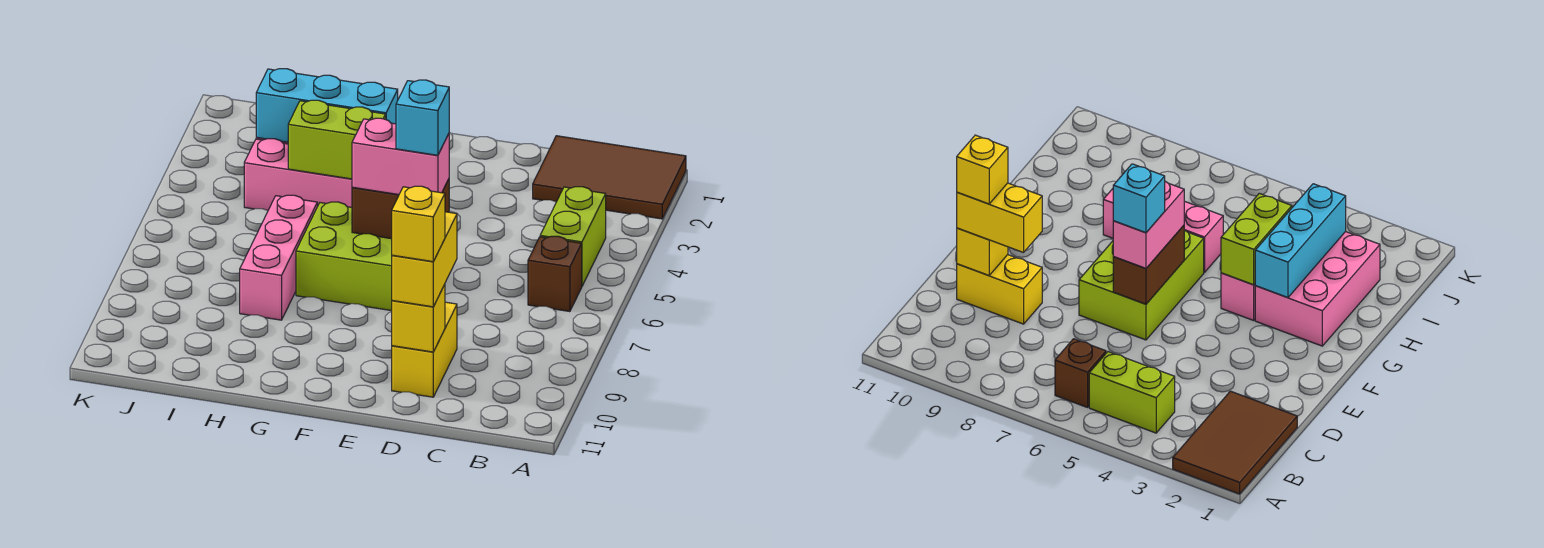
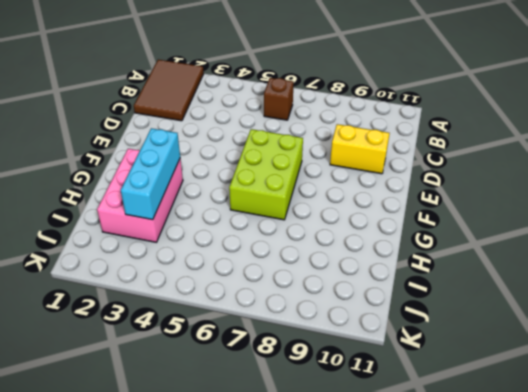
none -> lime brick B4:B5 level 1
none -> pink brick G4:I4 level 1
none -> pink brick H6:H8 level 1

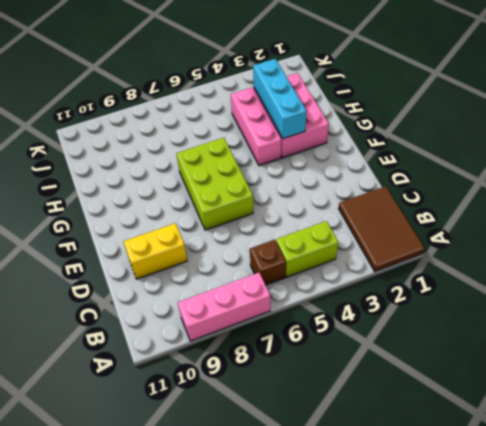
pink brick A7:A9 level 1 -> pink brick H6:H8 level 1
none -> yellow brick D10 level 2
none -> brown brick E6:F6 level 2
none -> lime brick G4:H4 level 2

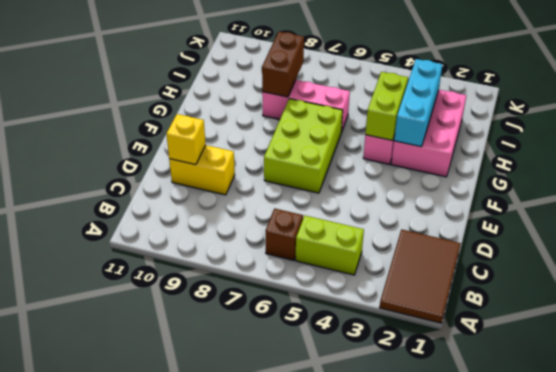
brown brick H8:I8 level 2 -> brown brick E6:F6 level 2
none -> yellow brick D9:D10 level 3
none -> pink brick E6:F6 level 3
none -> yellow brick D10 level 4

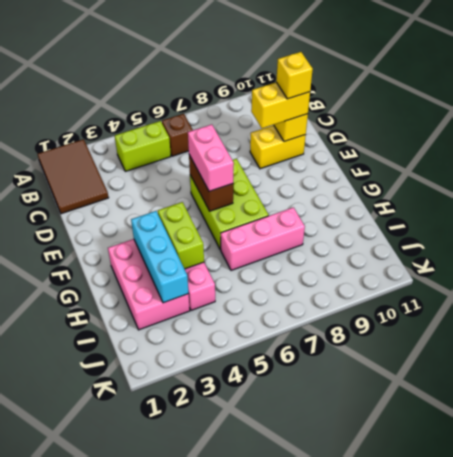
none -> cyan brick E6 level 4

